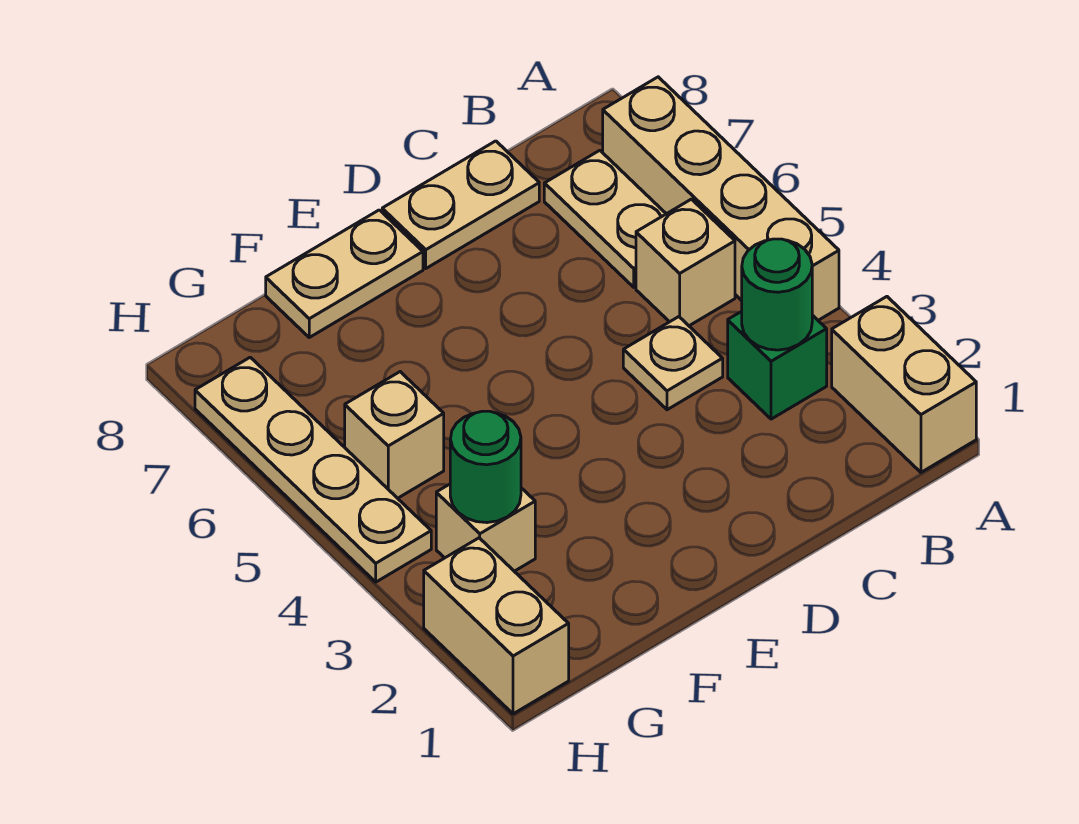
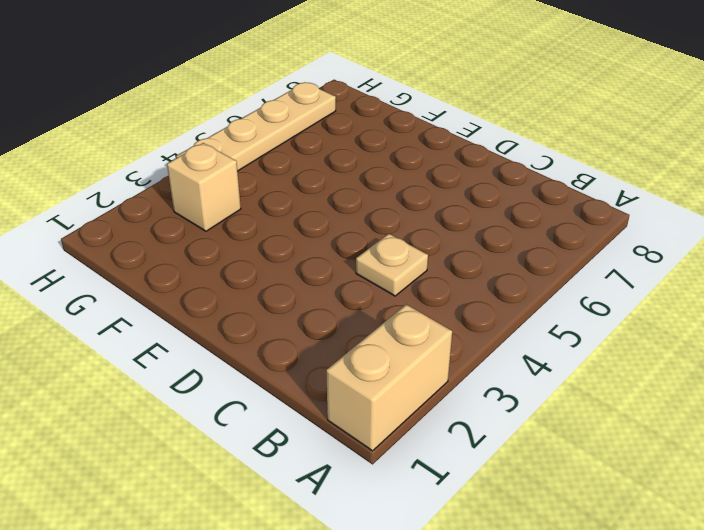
none -> tan brick A4:A7 level 1
none -> green brick B3 level 1
none -> tan brick B5 level 1

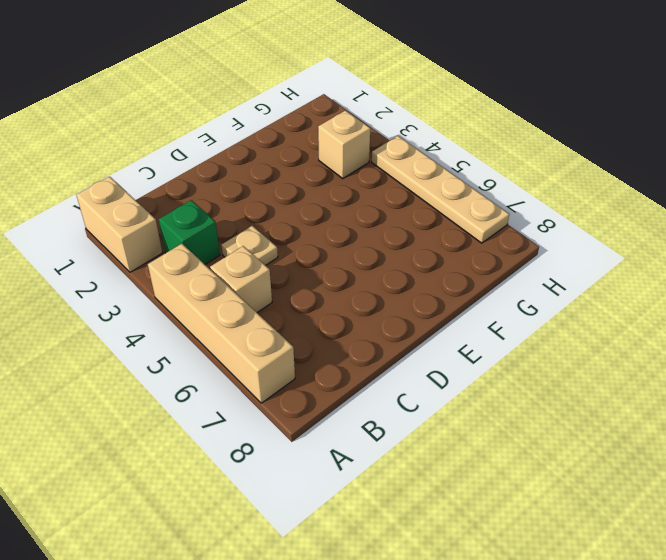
none -> tan plate B6:B7 level 1
none -> tan plate C8:D8 level 1
none -> tan plate E8:F8 level 1

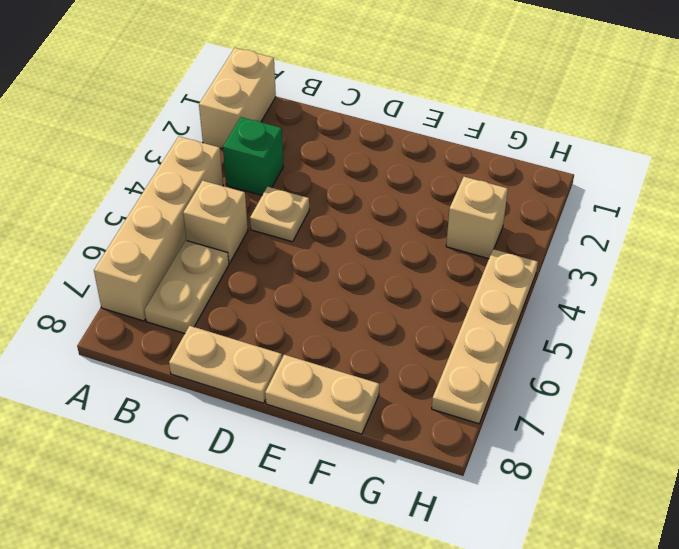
none -> tan brick G5 level 1
none -> tan brick H1:H2 level 1
none -> green round brick B3 level 2

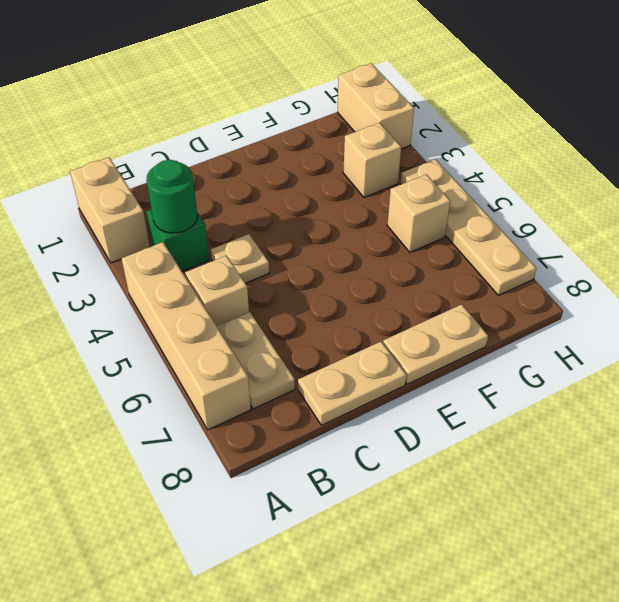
none -> green round brick G3 level 2

